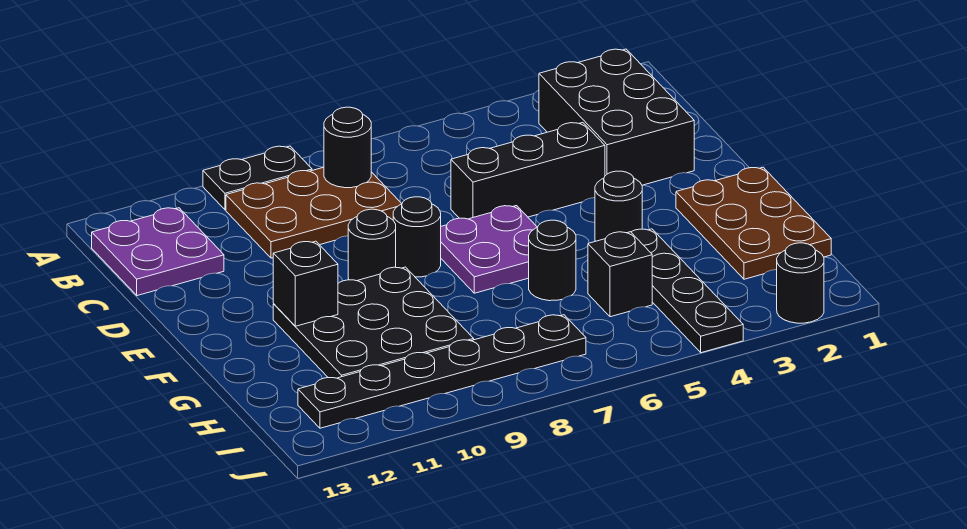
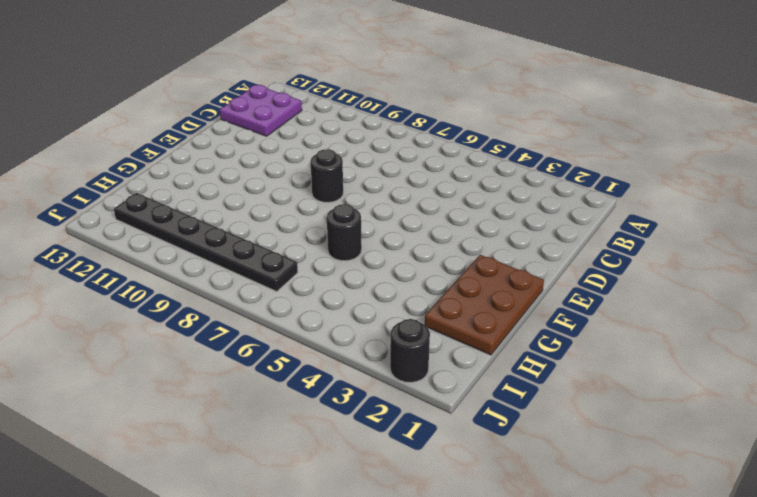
none -> black plate A9:A10 level 1
none -> black brick B2:D3 level 1
none -> brown plate B8:C10 level 1

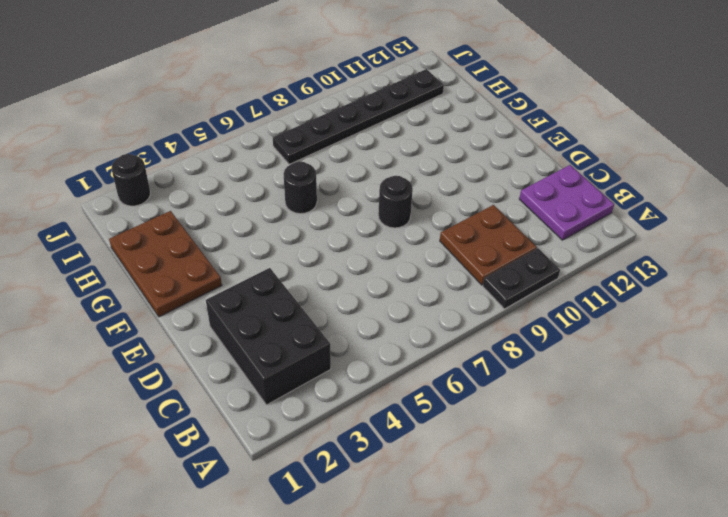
brown plate B9:C10 level 1 -> brown plate B8:C10 level 1
none -> black brick D4:D6 level 1
none -> purple plate E6:F7 level 1
none -> black round brick E9 level 1

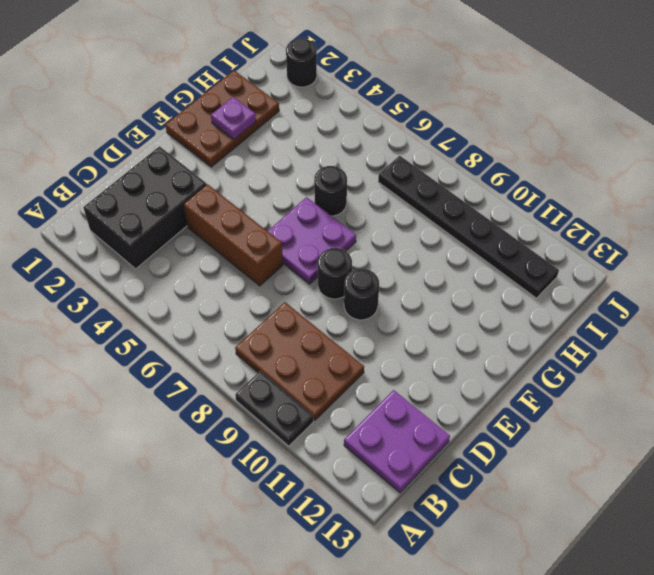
brown brick D4:D6 level 1 -> black brick D4:D6 level 1
purple plate G2 level 2 -> none
none -> black round brick F4 level 1
none -> black plate F9:H11 level 1
none -> black plate G4:J4 level 1

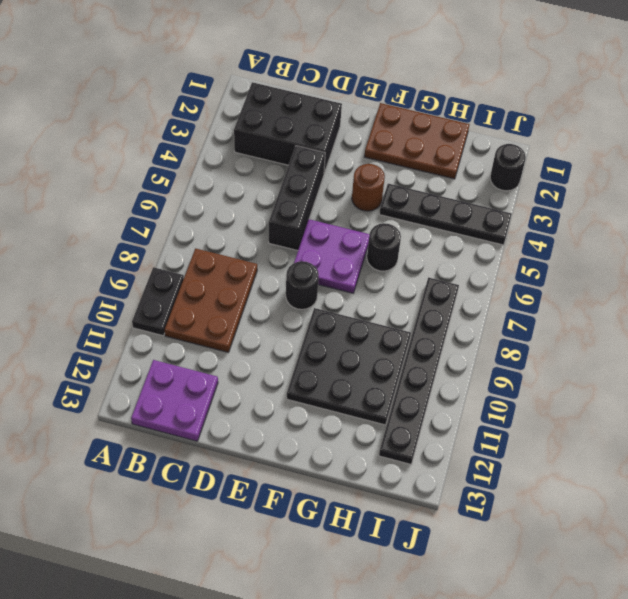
brown round brick F4 level 1 -> black round brick F4 level 1
none -> black round brick E9 level 1
none -> black brick H5 level 1
none -> black round brick B8 level 2

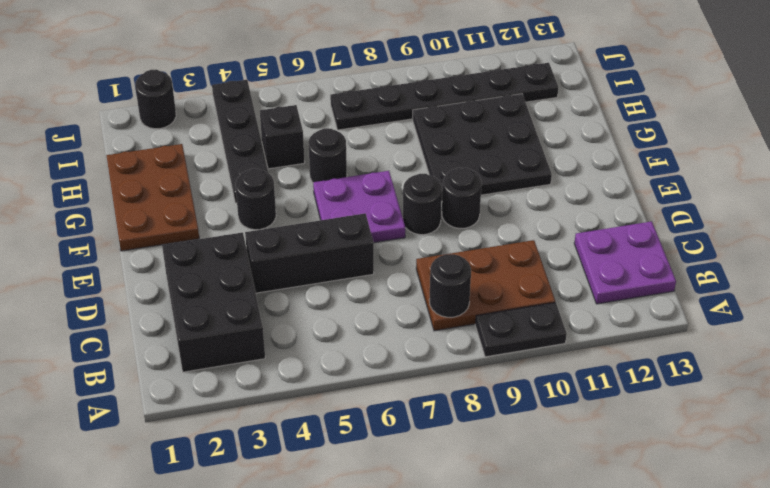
none -> black brick F11 level 2

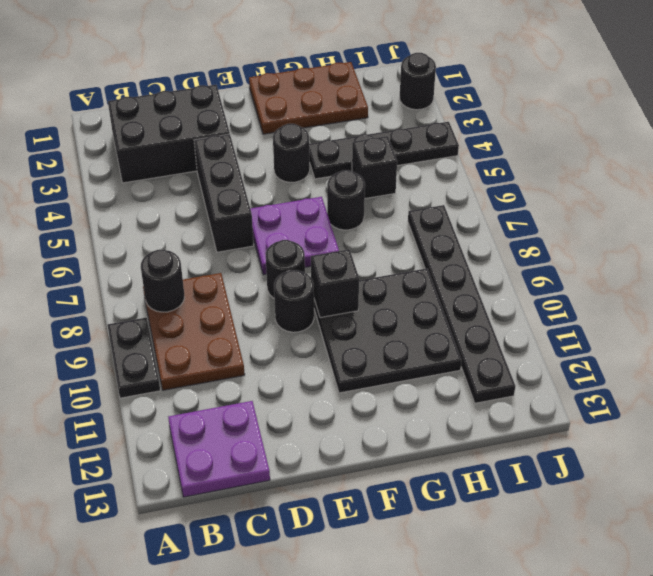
black brick F9 level 2 -> black brick F11 level 2

